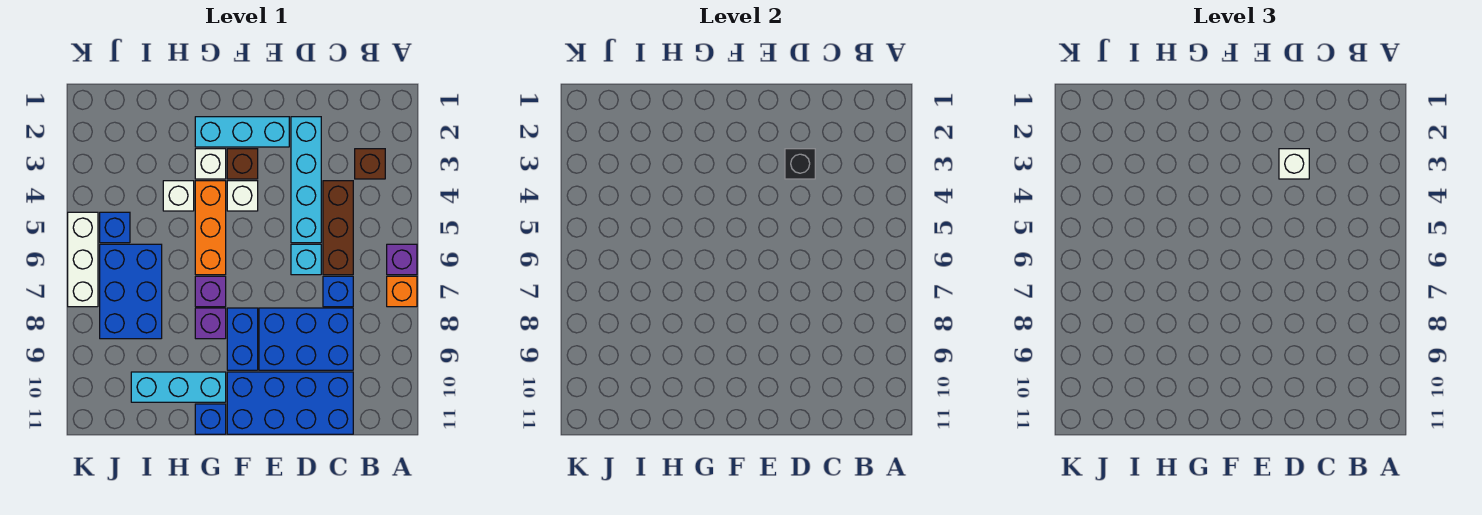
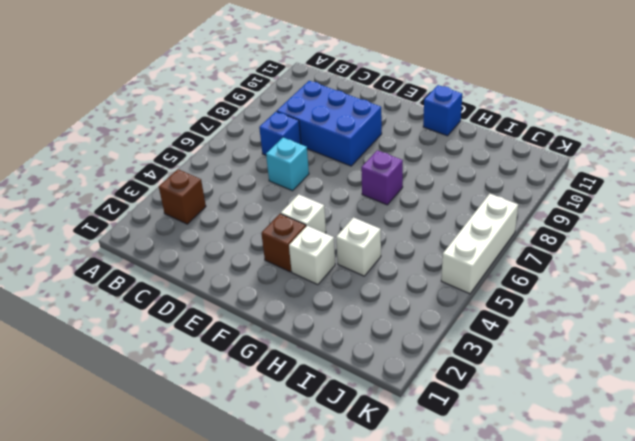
none -> purple brick A6 level 1
none -> orange brick A7 level 1
none -> brown brick C4:C6 level 1

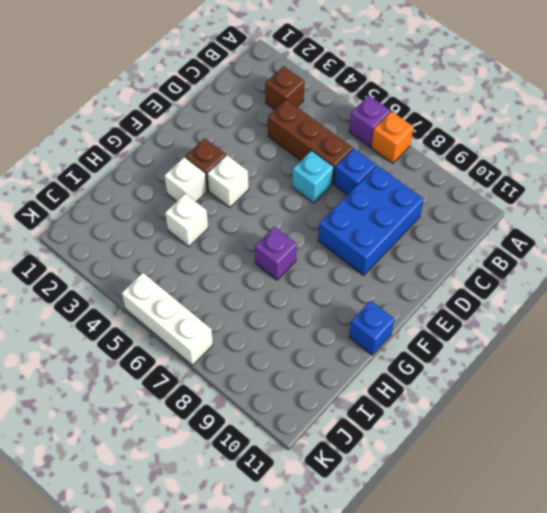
none -> blue brick C10:F11 level 1
none -> cyan brick D2:D5 level 1
none -> cyan brick E2:G2 level 1

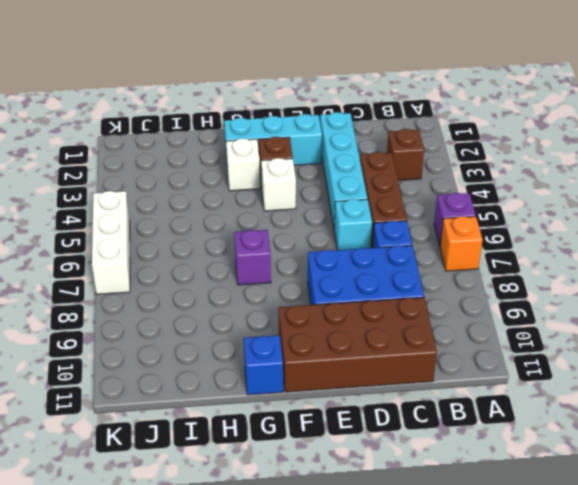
brown brick C10:F11 level 1 -> blue brick C10:F11 level 1
none -> blue brick F8:F9 level 1
none -> orange brick G4:G6 level 1
none -> purple brick G8 level 1

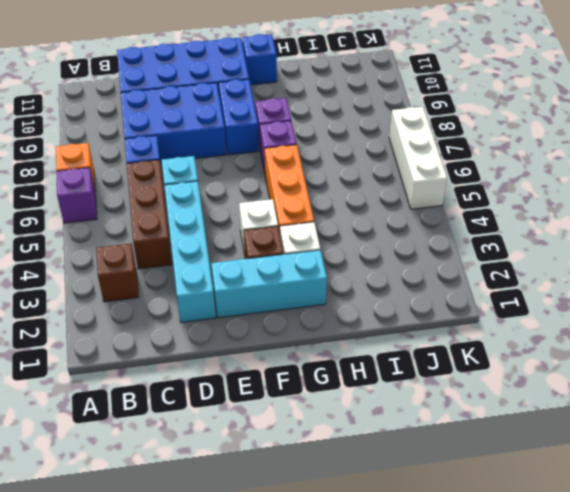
none -> cyan brick G10:I10 level 1
none -> white brick H4 level 1
none -> blue brick I6:J8 level 1

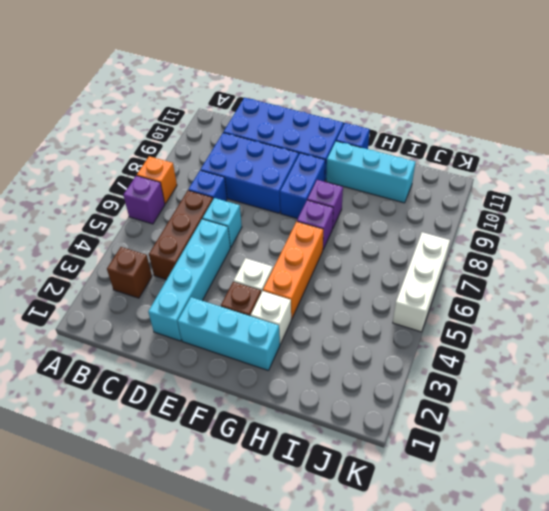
none -> white brick H4 level 1
none -> blue brick I6:J8 level 1
none -> blue brick J5 level 1

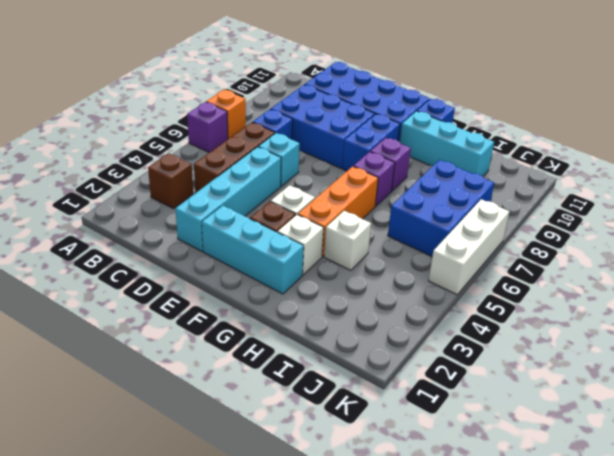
none -> blue brick J5 level 1
none -> black brick D3 level 2
none -> white brick D3 level 3

